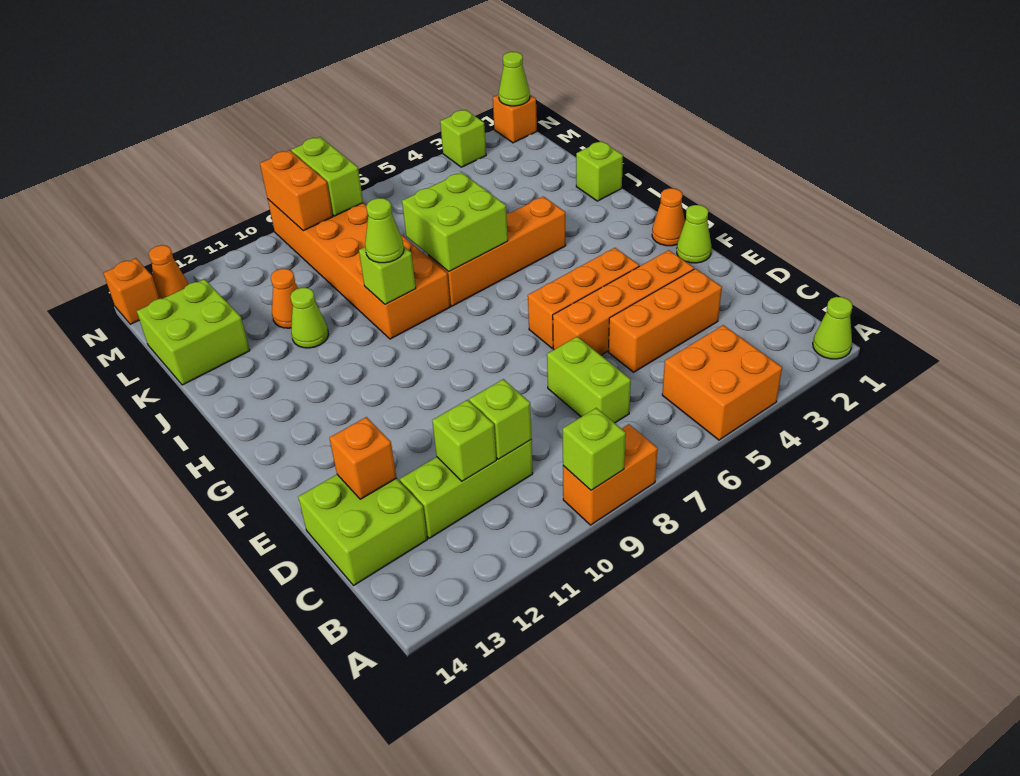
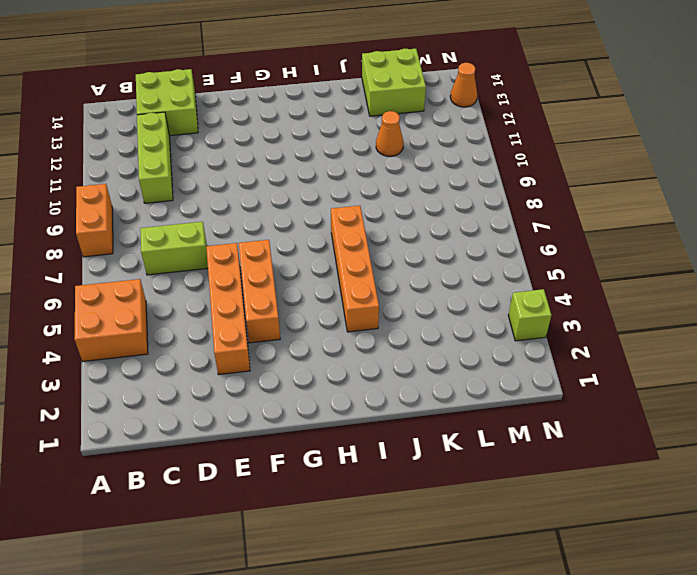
none -> lime cone A1 level 1
none -> orange brick D3:D5 level 1
none -> lime cone F1 level 1
none -> orange cone G1 level 1

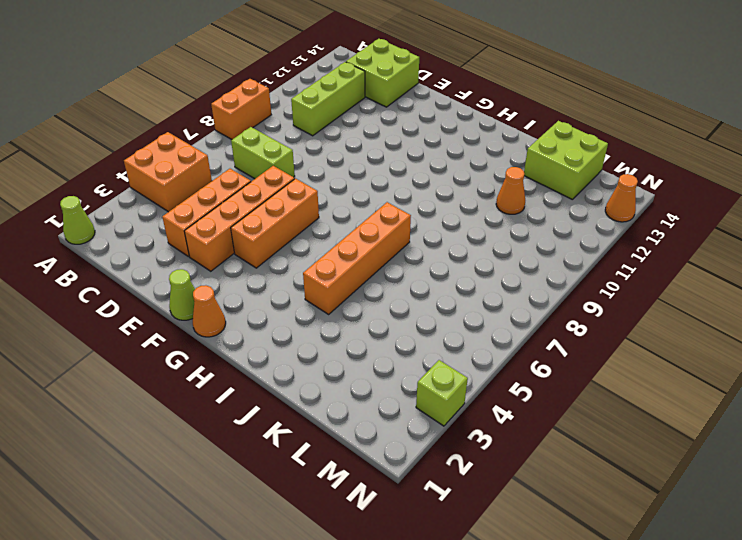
none -> orange brick I8:N9 level 1
none -> lime brick J1 level 1
none -> lime cone J11 level 1
none -> orange brick N1 level 1

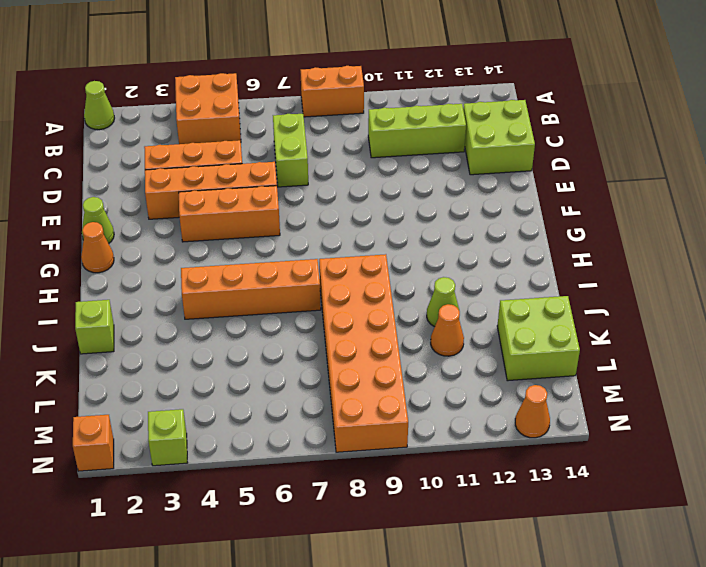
none -> orange brick N14 level 1
none -> lime brick A9 level 2
none -> lime brick C10 level 2
none -> lime brick C11 level 2

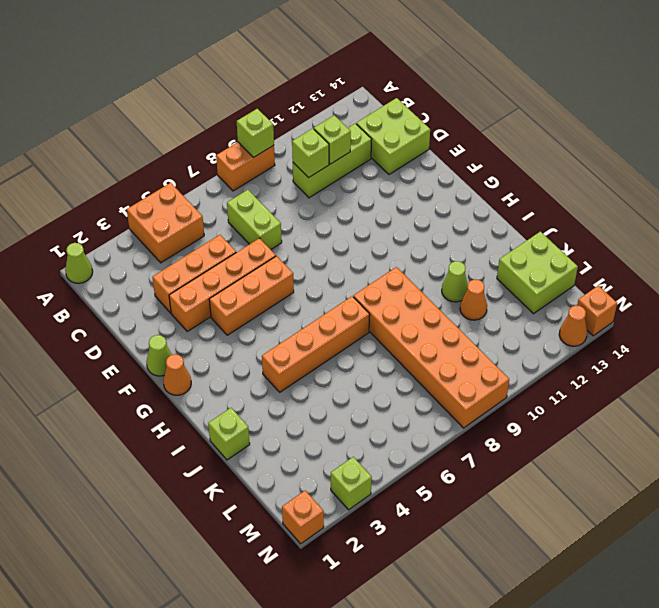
none -> orange brick D13 level 2
none -> lime brick I6:J7 level 2
none -> lime brick I9 level 2
none -> lime brick M8:N8 level 2

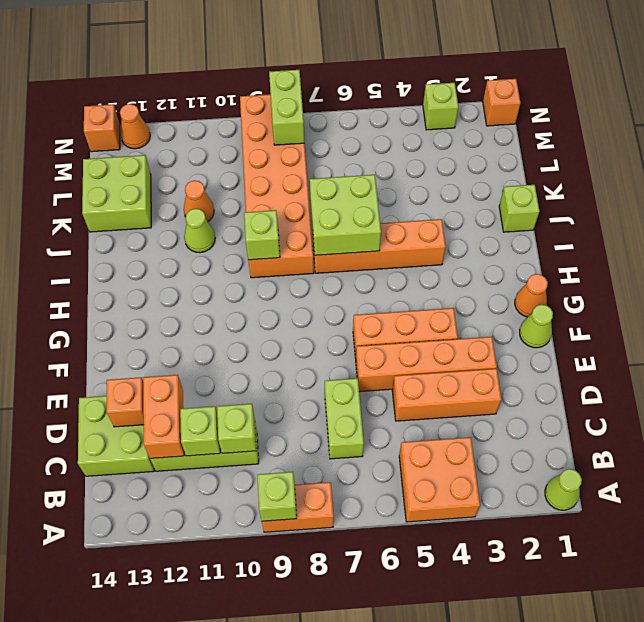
orange brick C12:D12 level 2 -> orange brick M9:N9 level 2
none -> lime cone N1 level 2
none -> lime cone I9 level 3

